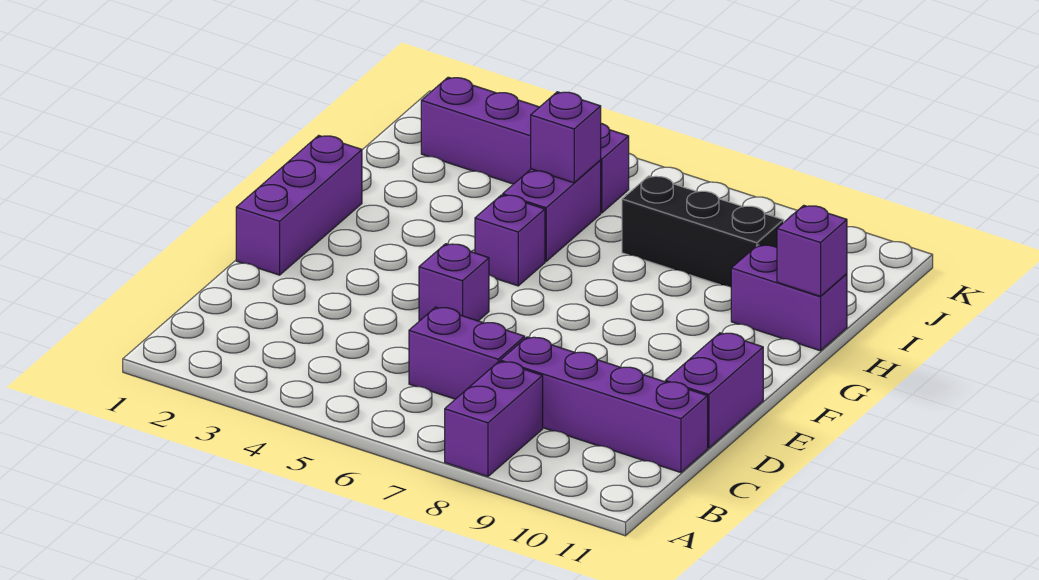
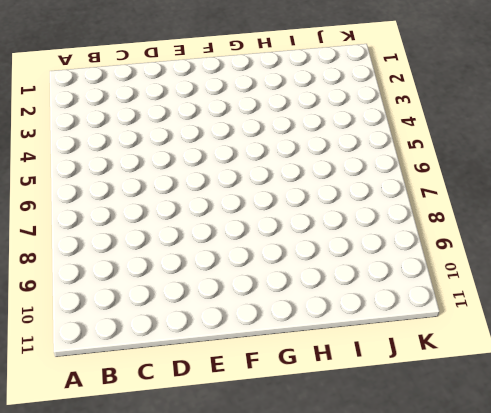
none -> purple brick A8:B8 level 1
none -> purple brick C6:C7 level 1
none -> purple brick C8:C11 level 1

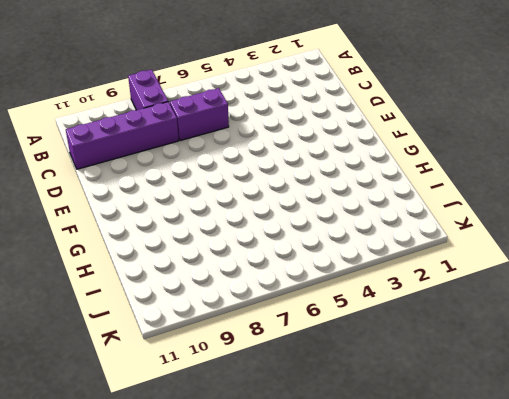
none -> purple brick D11:E11 level 1
none -> purple brick E1:G1 level 1
none -> purple brick E5 level 1

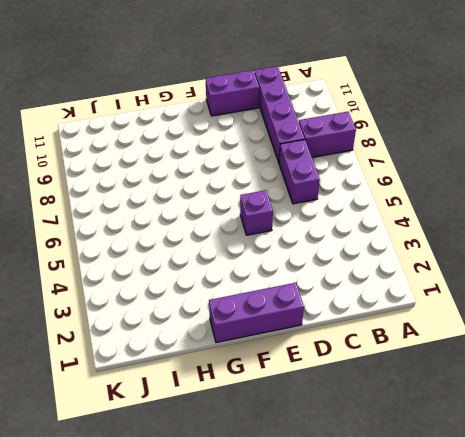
none -> purple brick G5 level 1
none -> purple brick H5:I5 level 1
none -> purple brick H10:H11 level 1

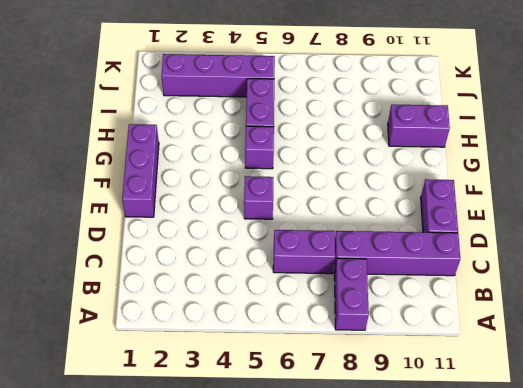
none -> black brick I7:I9 level 1
none -> purple brick H11 level 2
none -> purple brick I5 level 2

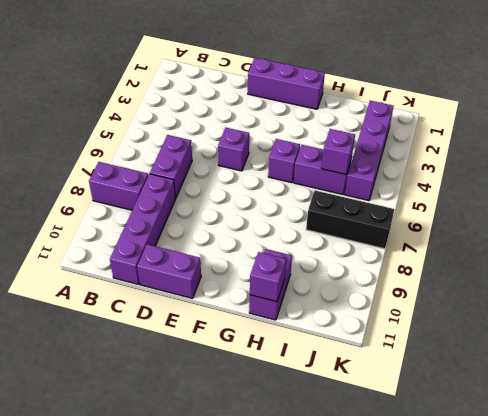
black brick I7:K7 level 1 -> black brick I7:I9 level 1

